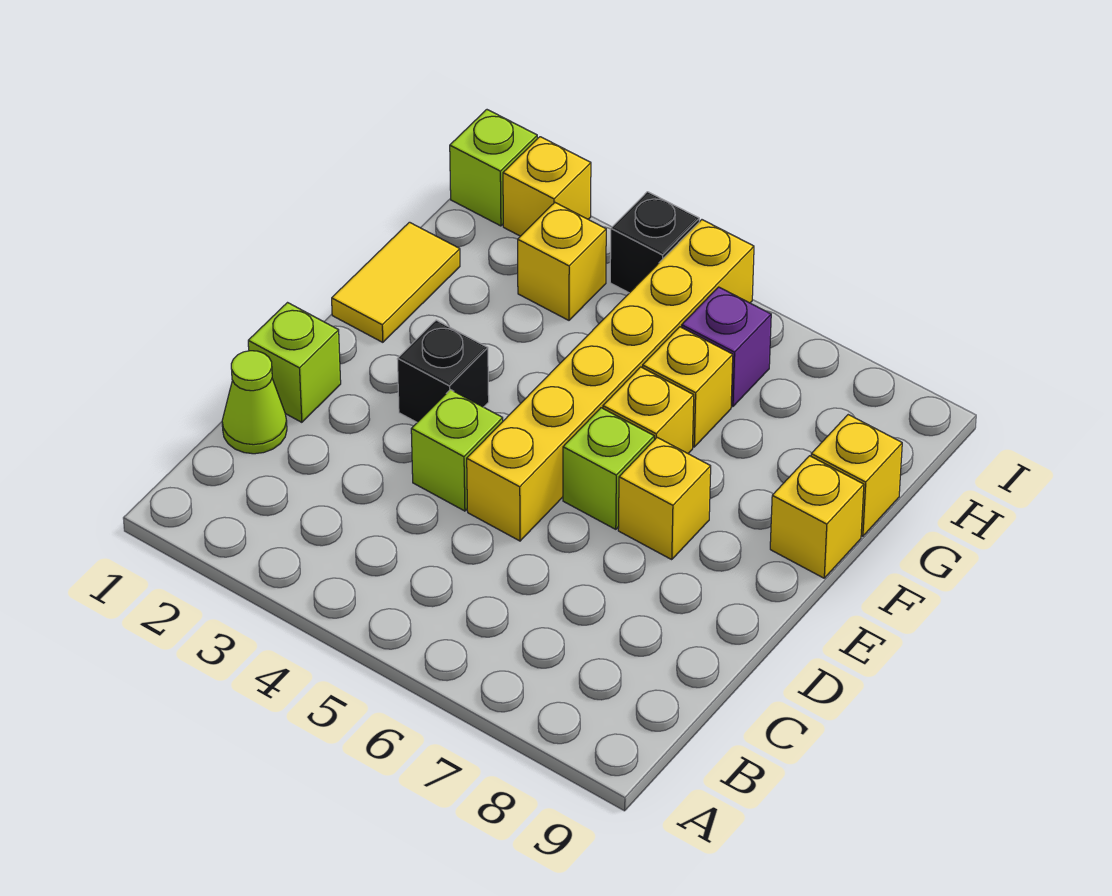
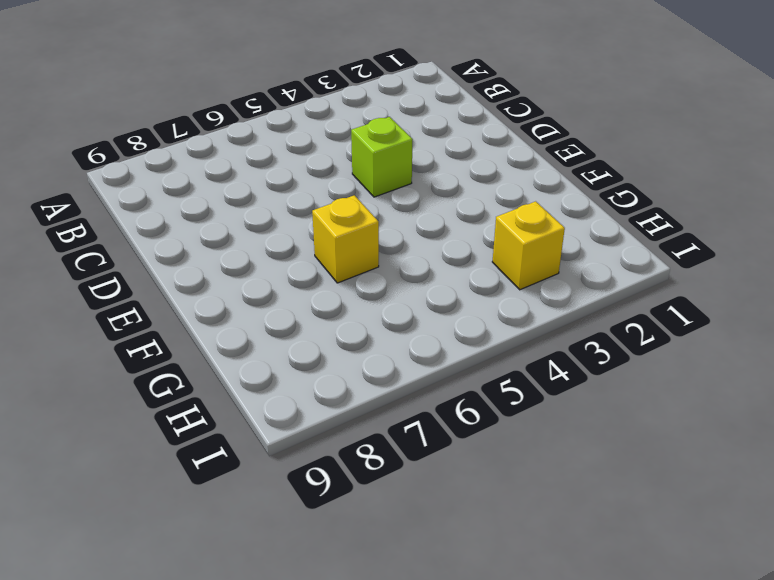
none -> lime cone C1 level 1
none -> lime brick D1 level 1
none -> yellow brick D5:I5 level 1

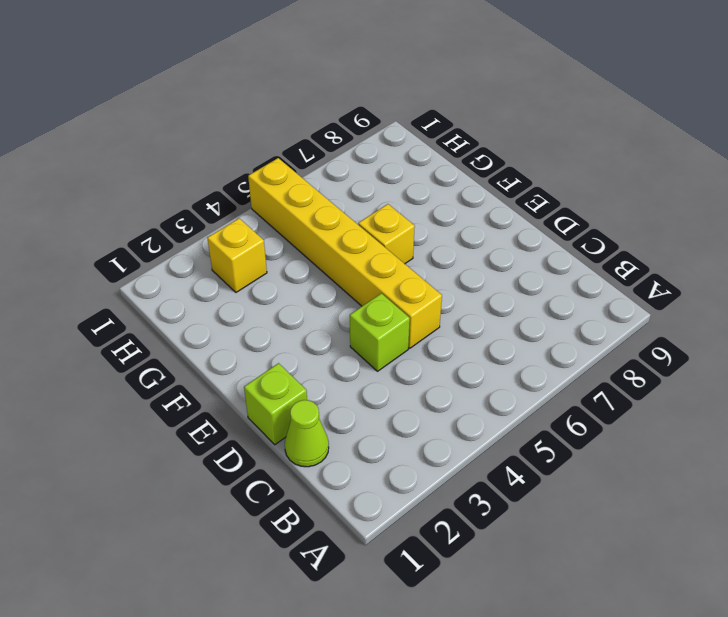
none -> black brick E3 level 1
none -> lime brick E6 level 1
none -> yellow brick E7 level 1

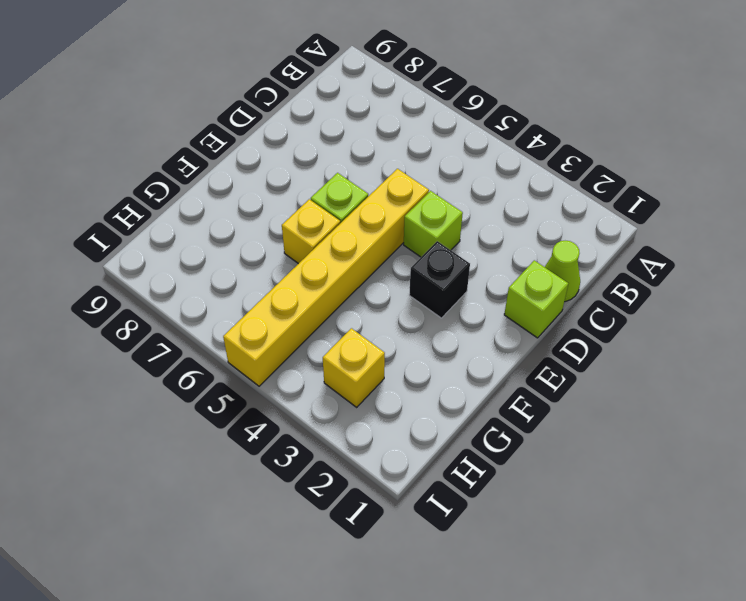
none -> yellow brick E7 level 1
none -> yellow tile F1:G1 level 1
none -> yellow brick F9 level 1

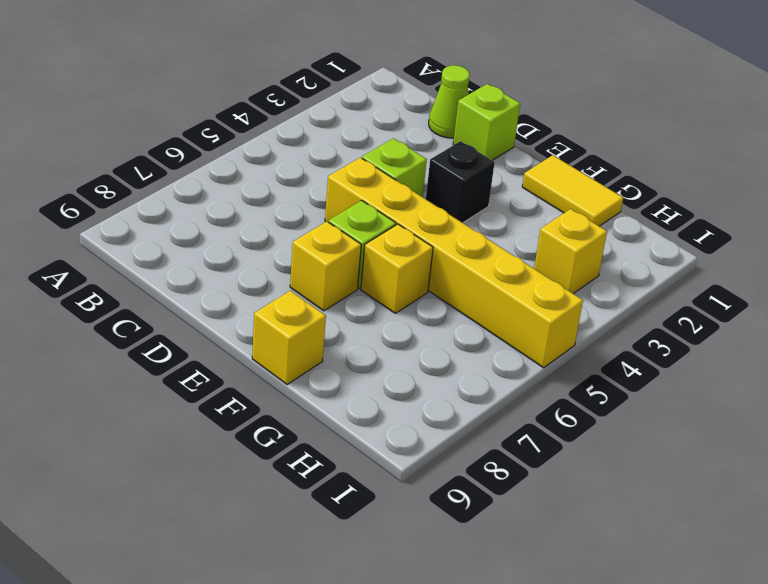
none -> yellow brick G6 level 1
none -> yellow brick G9 level 1
none -> purple brick H6 level 1

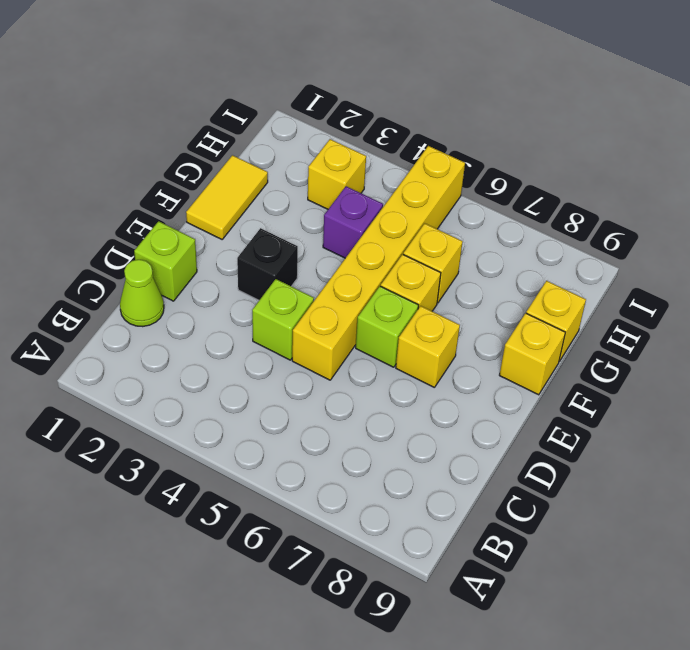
purple brick G4 level 1 -> purple brick H6 level 1
none -> lime brick I1 level 1
none -> yellow brick I2 level 1
none -> black brick I4 level 1

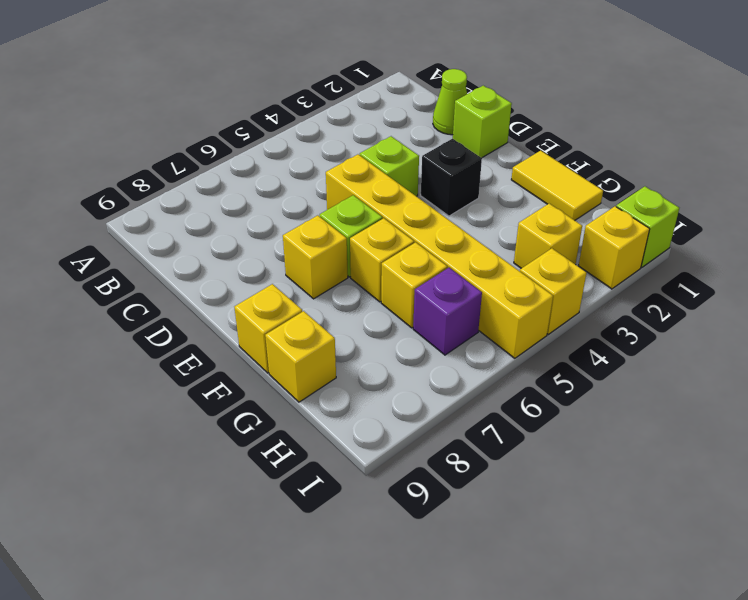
yellow brick I4 level 1 -> black brick I4 level 1

